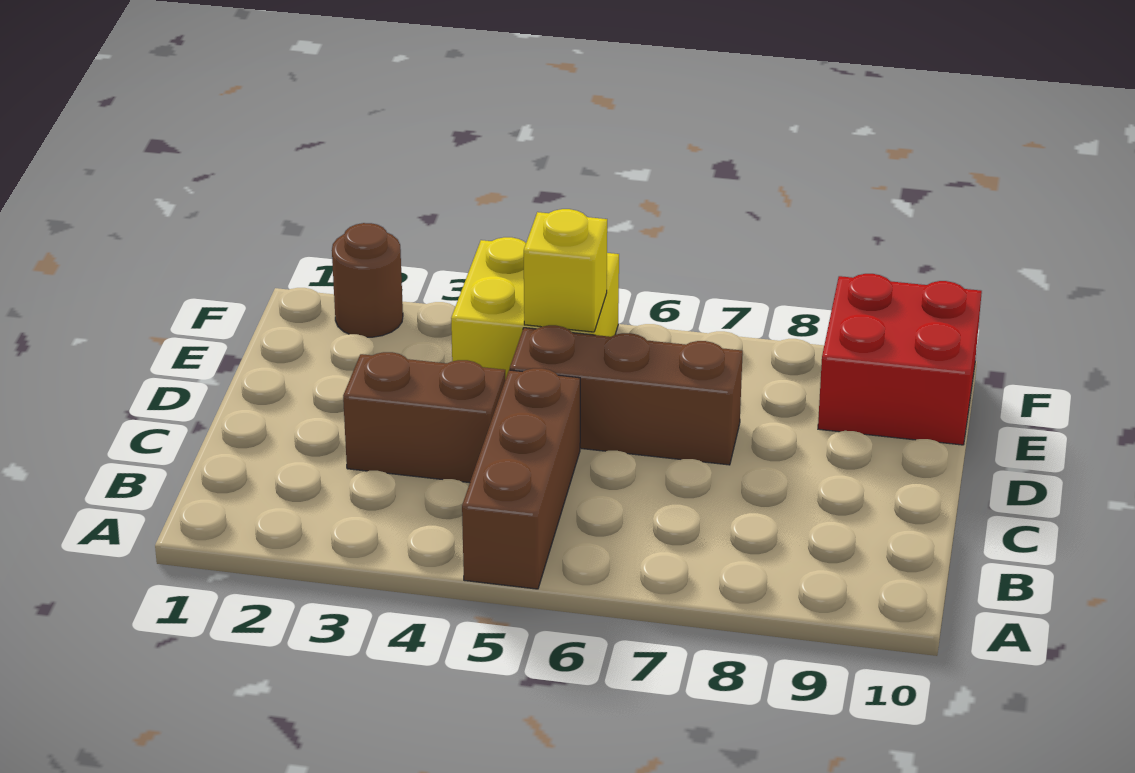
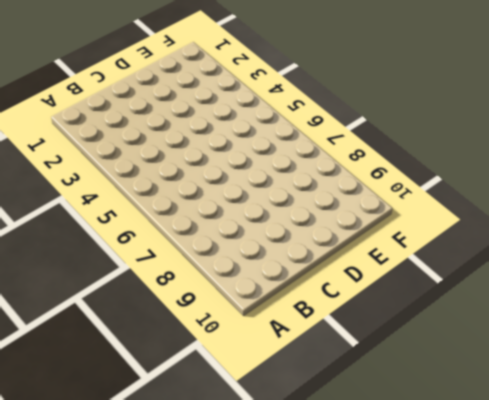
none -> brown brick A5:C5 level 1
none -> brown brick C3:C4 level 1

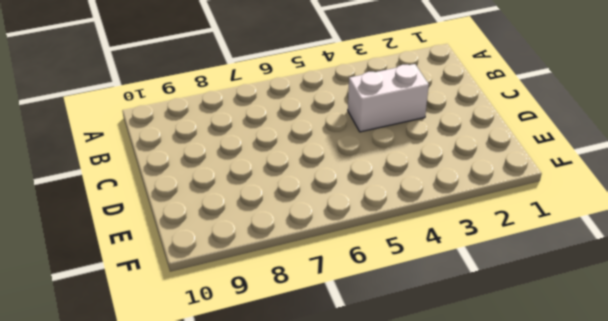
white brick C3:C4 level 1 -> brown brick C3:C4 level 1
none -> brown brick A5:C5 level 1
none -> brown brick D5:D7 level 1

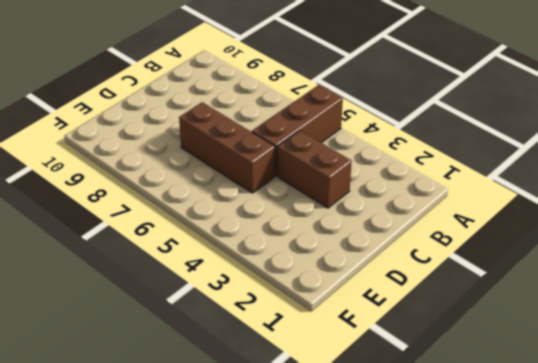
none -> yellow brick E4:F5 level 1
none -> red brick E9:F10 level 1

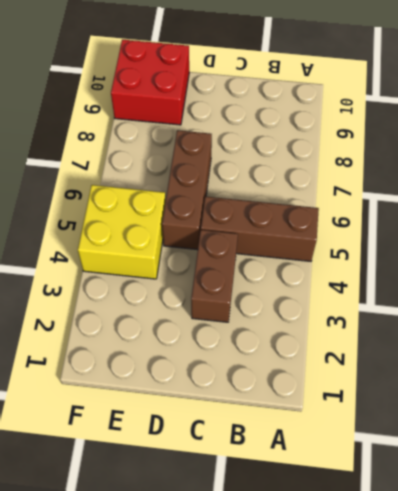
none -> brown round brick F2 level 1
none -> yellow brick E5 level 2

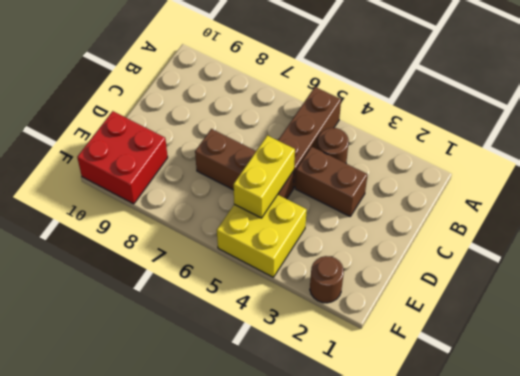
brown round brick B4 level 1 -> none
yellow brick D5:E5 level 2 -> yellow brick E5 level 2

